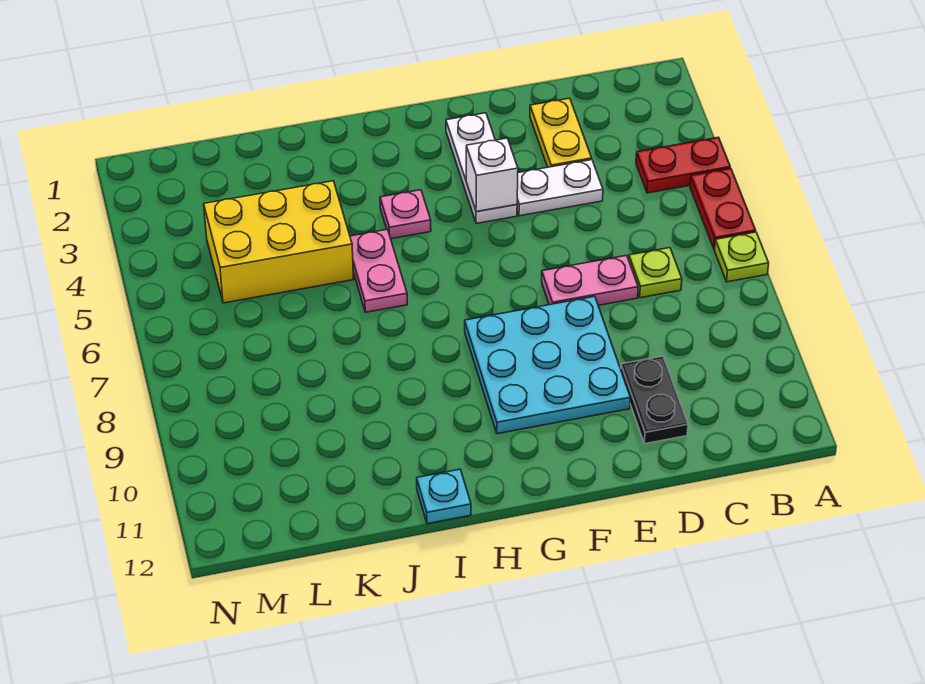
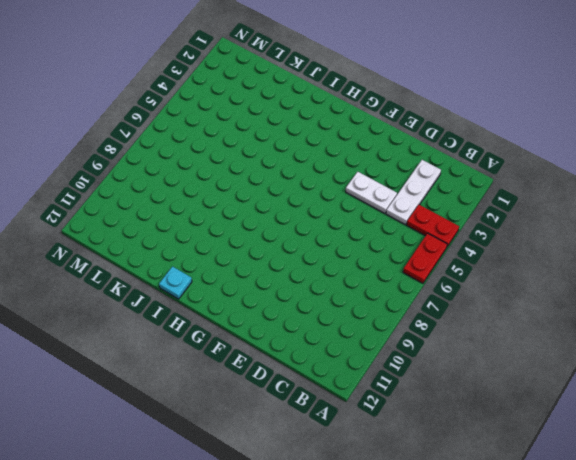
white plate C2:C4 level 1 -> white plate F2:F4 level 1
none -> lime plate A7 level 1
none -> lime plate C7 level 1
none -> yellow plate D2:D3 level 1

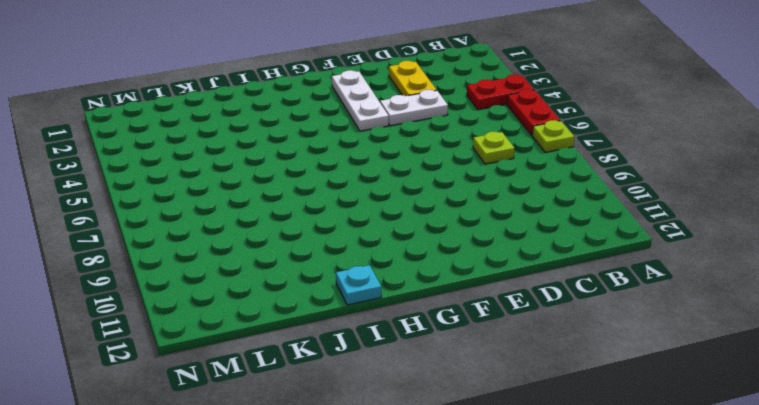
none -> pink plate D7:E7 level 1
none -> black plate D10:D11 level 1
none -> cyan plate E8:G10 level 1

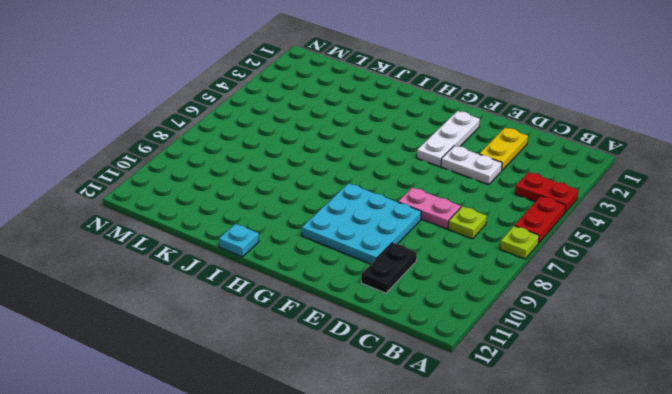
none -> pink plate H4 level 1
none -> pink plate I5:I6 level 1
none -> yellow brick J4:L5 level 1

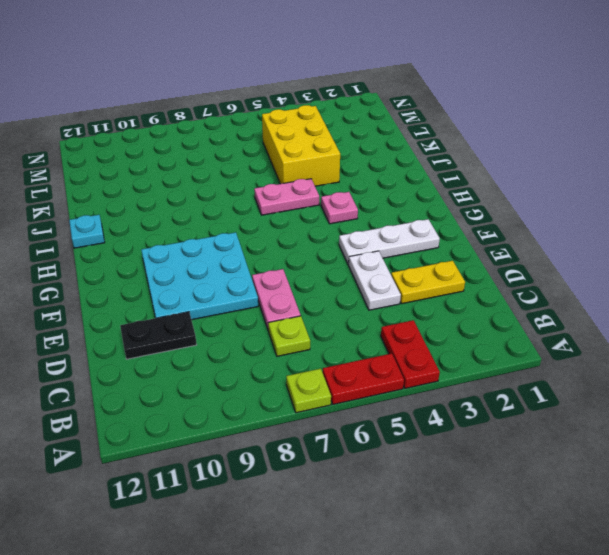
none -> white brick F4 level 2

